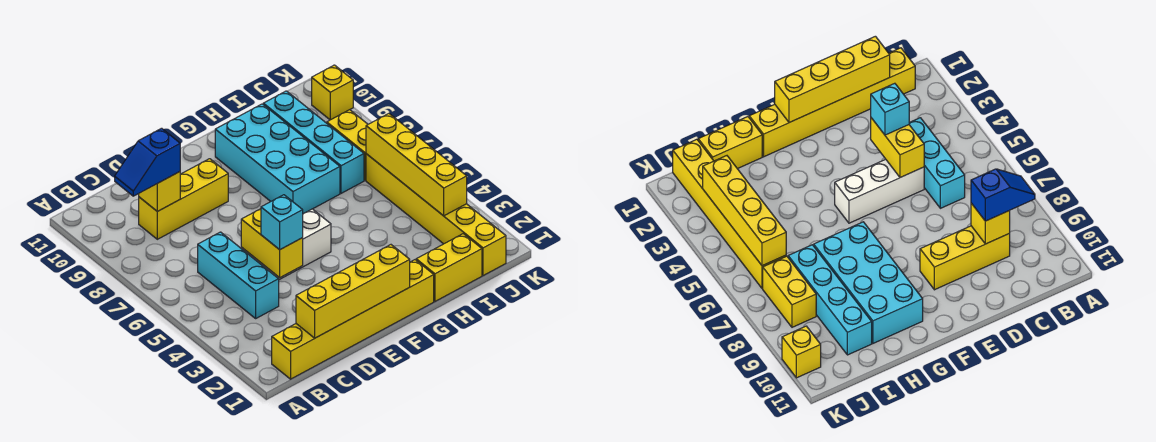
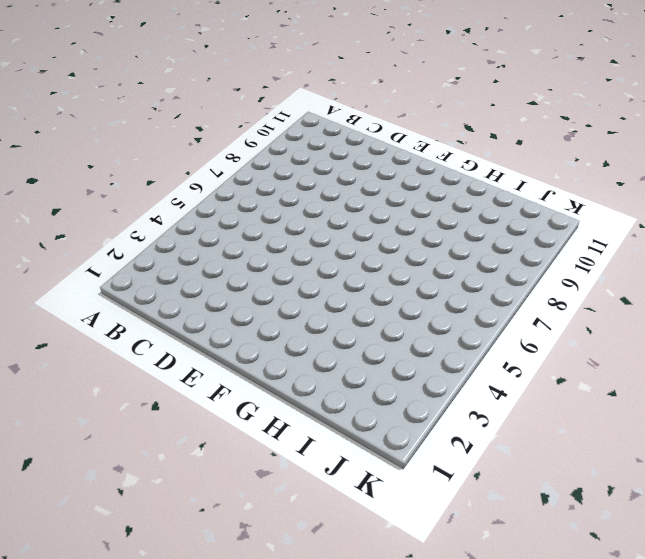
none -> yellow brick B1:G1 level 1
none -> cyan brick C4:C6 level 1
none -> yellow brick C9:E9 level 1

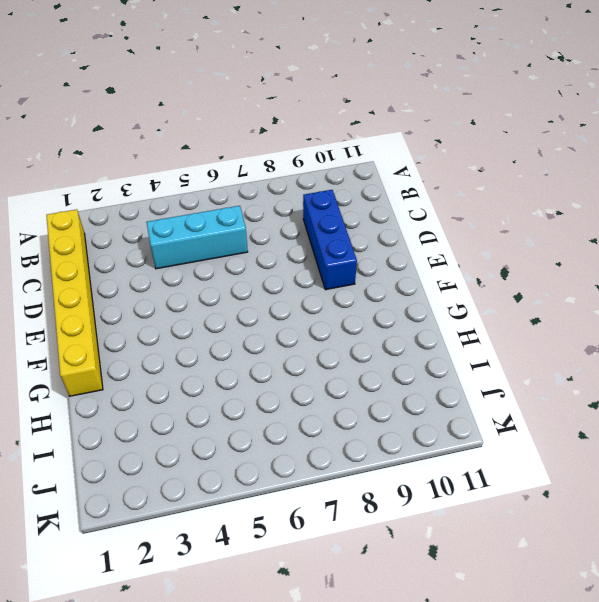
blue brick C9:E9 level 1 -> yellow brick C9:E9 level 1
none -> white brick D5:F5 level 1
none -> cyan brick G7:H10 level 1
none -> yellow brick H1:I1 level 1

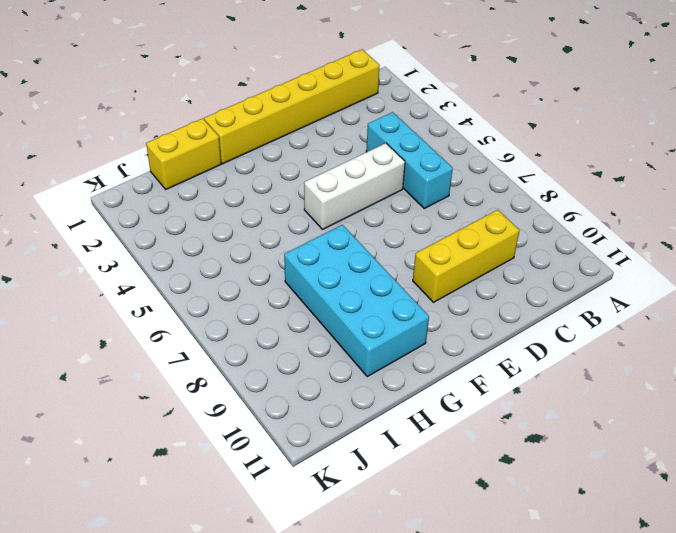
none -> cyan brick I7:I10 level 1
none -> yellow brick J1:J6 level 1
none -> yellow brick J7:J8 level 1

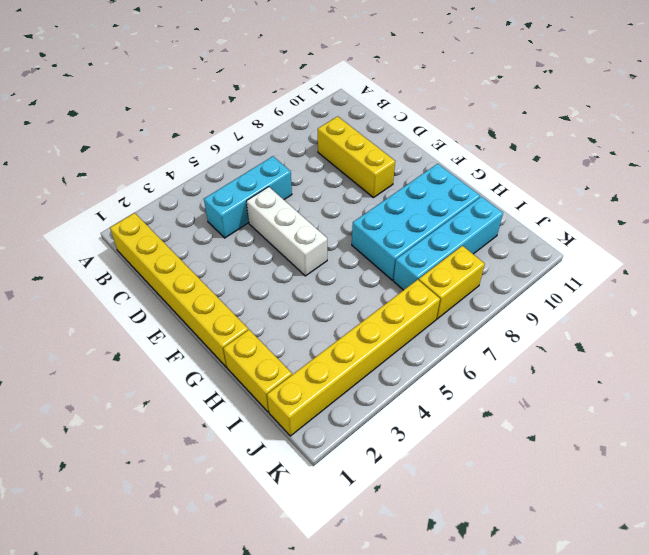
none -> yellow brick K10 level 1
none -> yellow brick C1:F1 level 2
none -> yellow brick C9 level 2

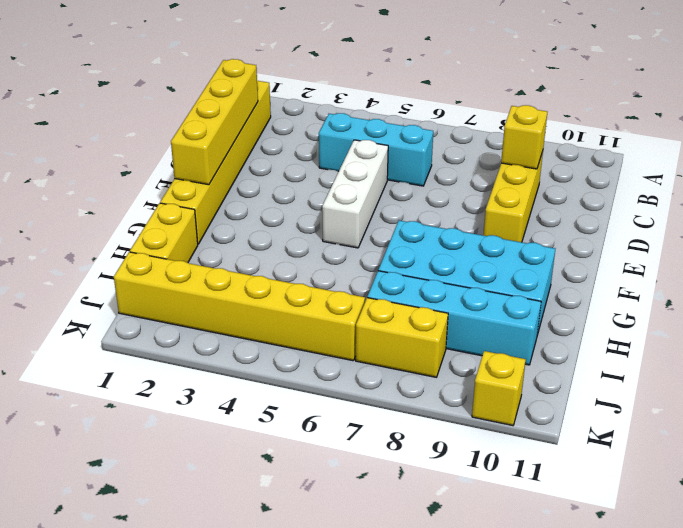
none -> yellow brick D4:D5 level 2
none -> yellow brick J3:J6 level 2
none -> blue slope B9:C9 level 3 top C

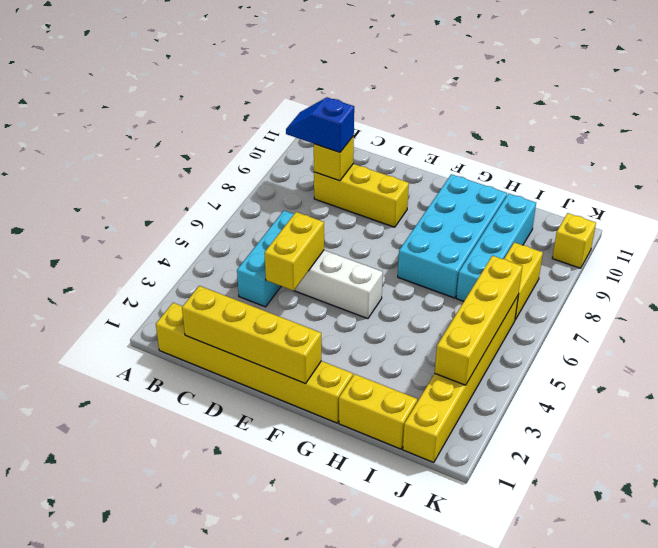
none -> cyan brick D4 level 3

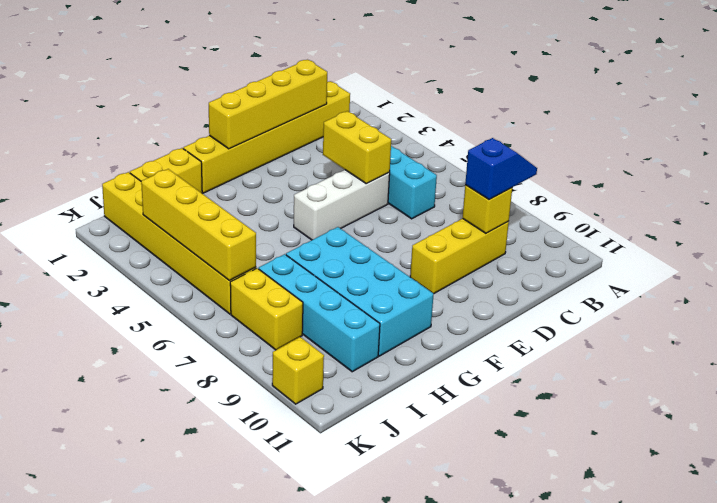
none -> cyan brick D4 level 3

